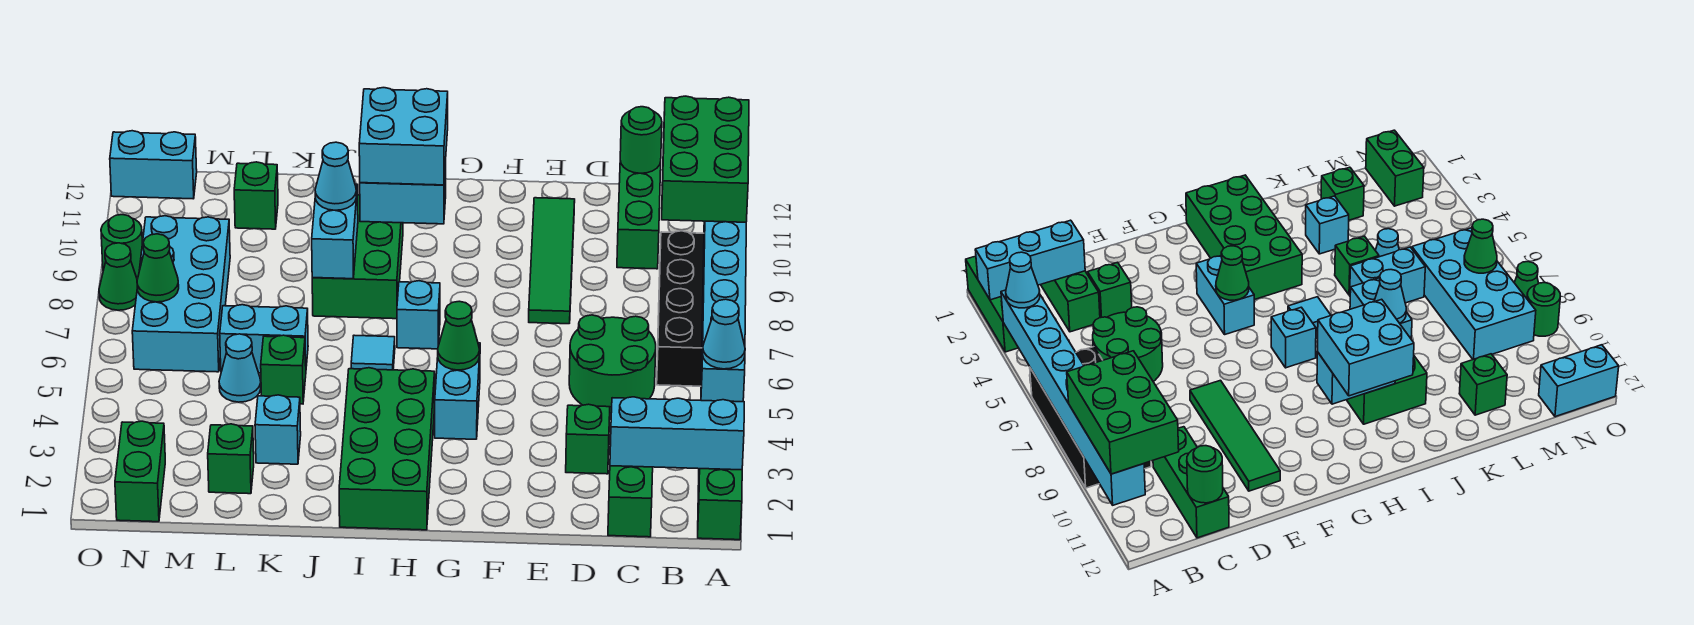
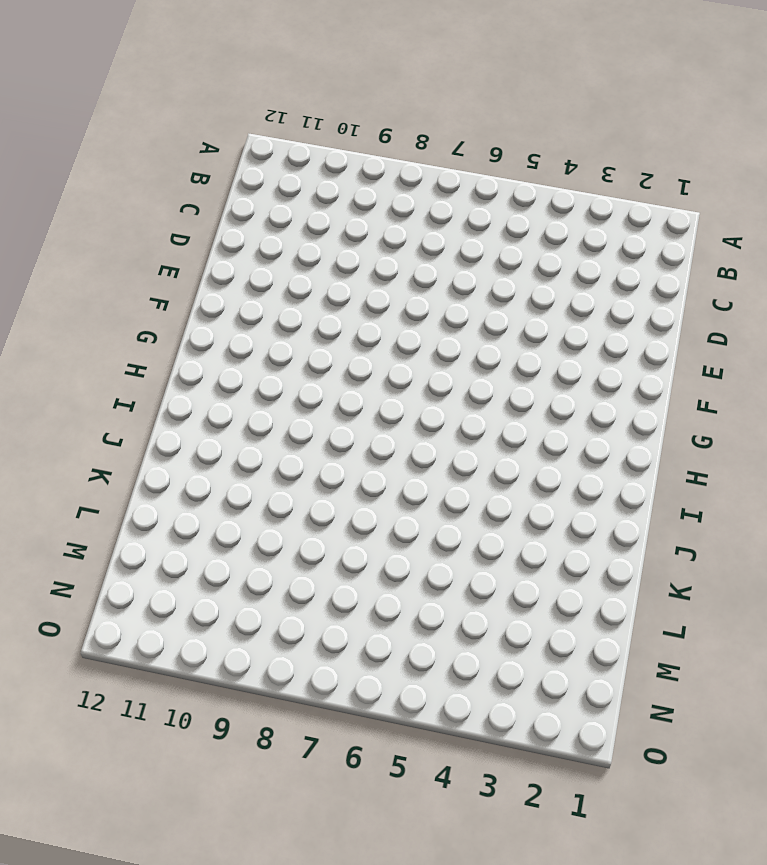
none -> green brick A1:A3 level 1
none -> black brick A6:B9 level 1
none -> green brick C1:C3 level 1
none -> green round brick C5:D6 level 1

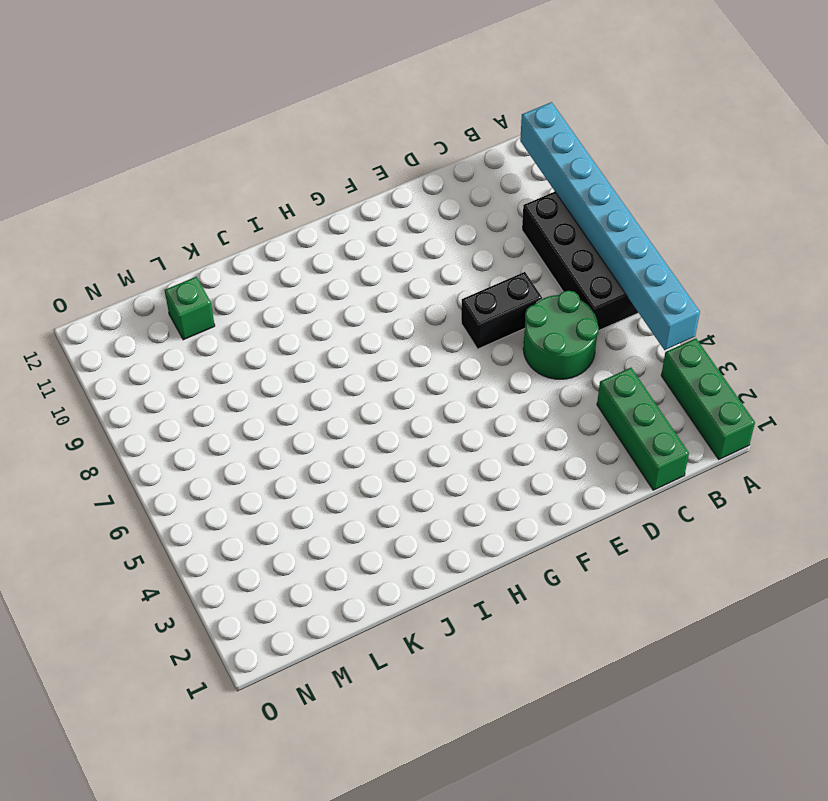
black brick D7:E7 level 1 -> none
none -> green brick C10:C12 level 1
none -> green brick D3 level 1
none -> green tile E8:E11 level 1
none -> cyan brick G4:G5 level 1

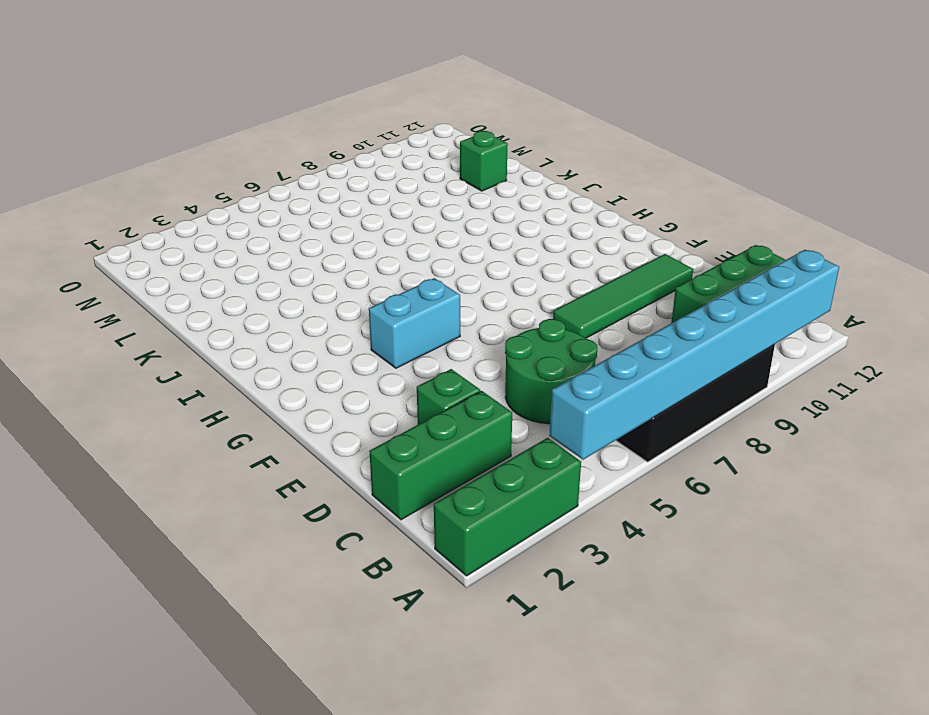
none -> green brick H1:I4 level 1
none -> cyan brick H7 level 1
none -> cyan tile I6 level 1
none -> green brick I8:J10 level 1

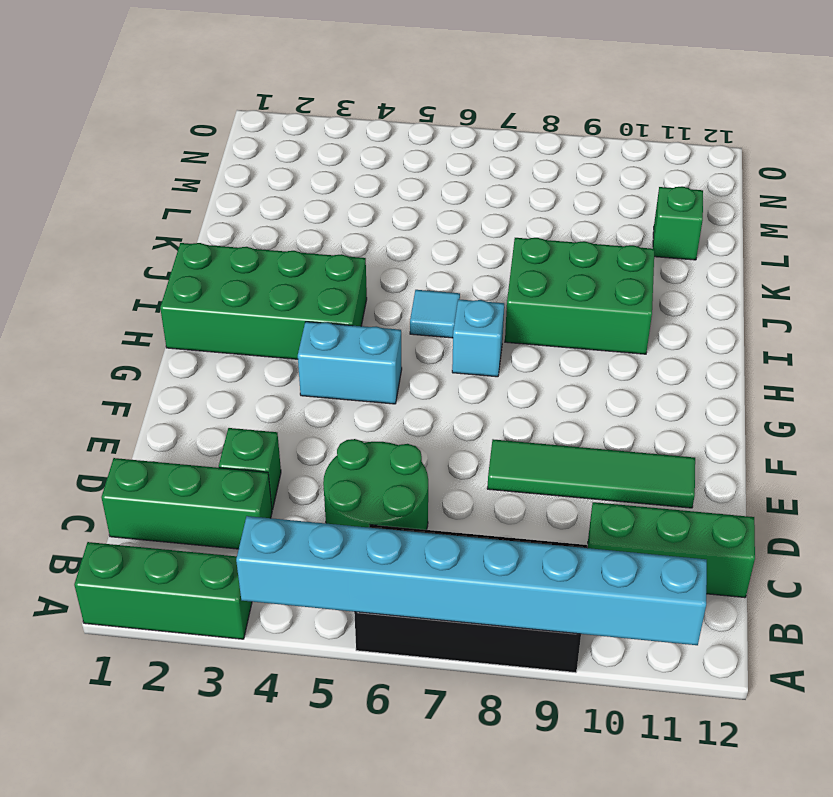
none -> cyan brick K3 level 1
none -> green brick K5 level 1
none -> cyan brick K6:L6 level 1
none -> green brick L2 level 1

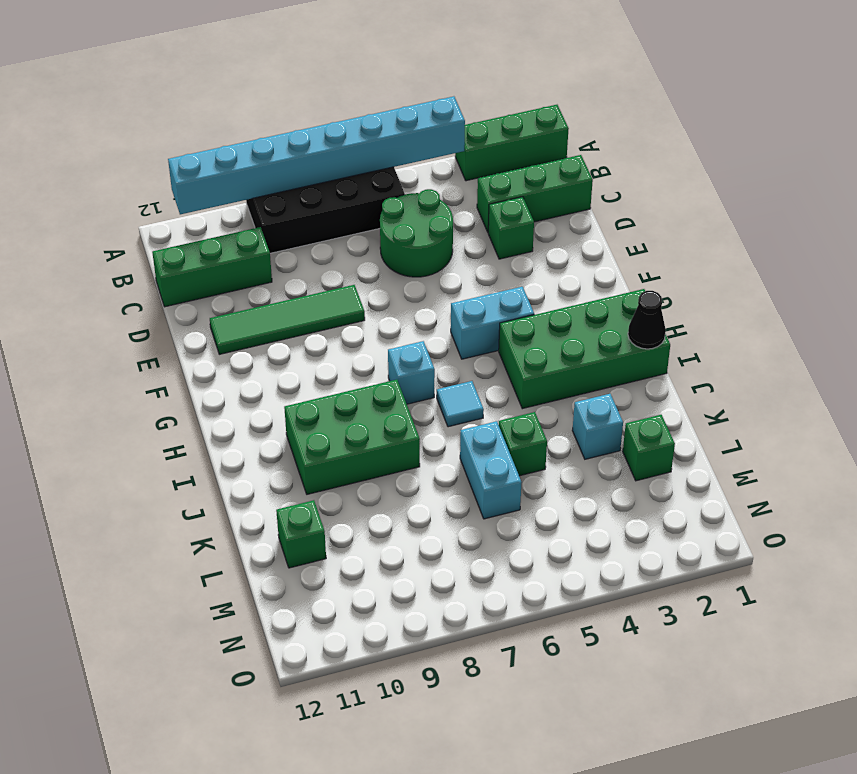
black cone I1 level 2 -> none
none -> cyan cone L5 level 1
none -> cyan brick M6:N9 level 1
none -> green brick N1:N2 level 1
none -> cyan brick N12:O12 level 1

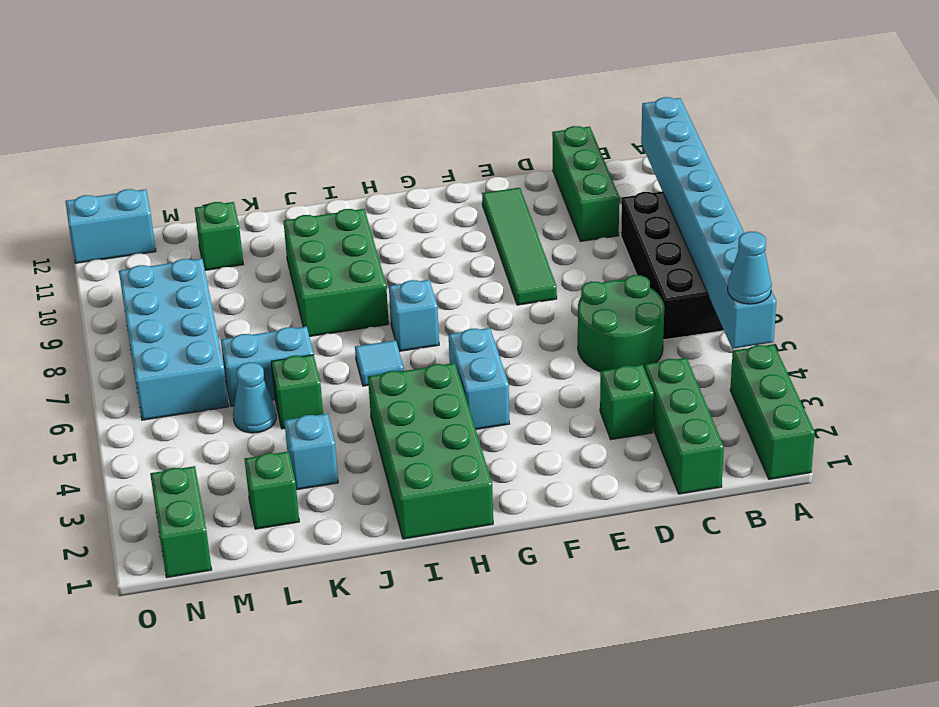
none -> green cone O8 level 1
none -> green round brick O9 level 1
none -> cyan brick A2:C2 level 2
none -> green round brick C12 level 2

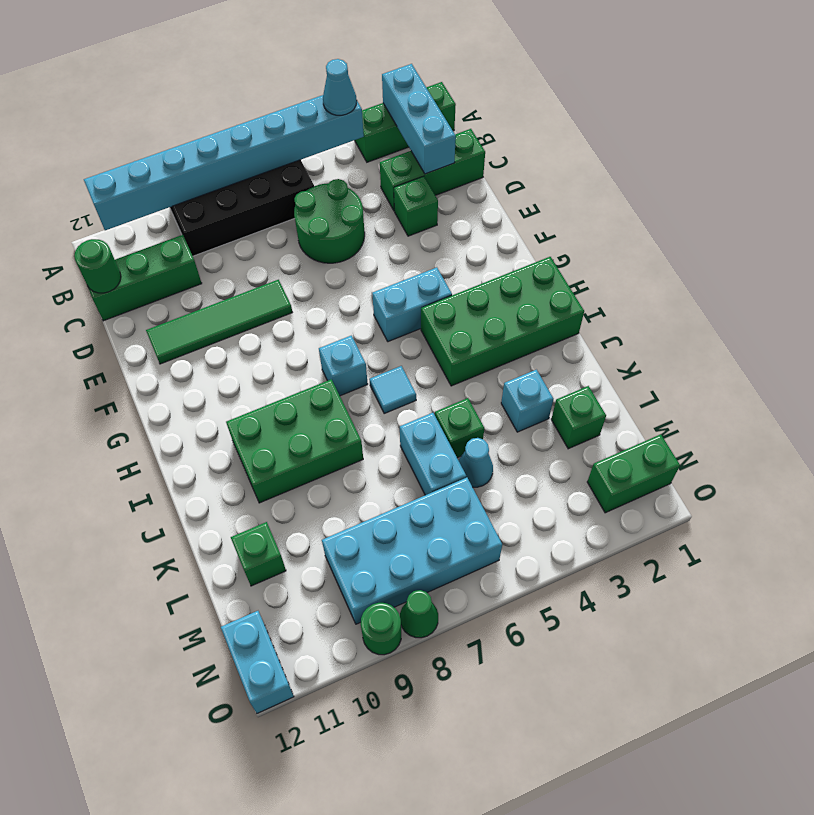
none -> green cone G5 level 2
none -> cyan brick H10:I10 level 2
none -> cyan brick J8:J9 level 2
none -> green cone N7 level 2

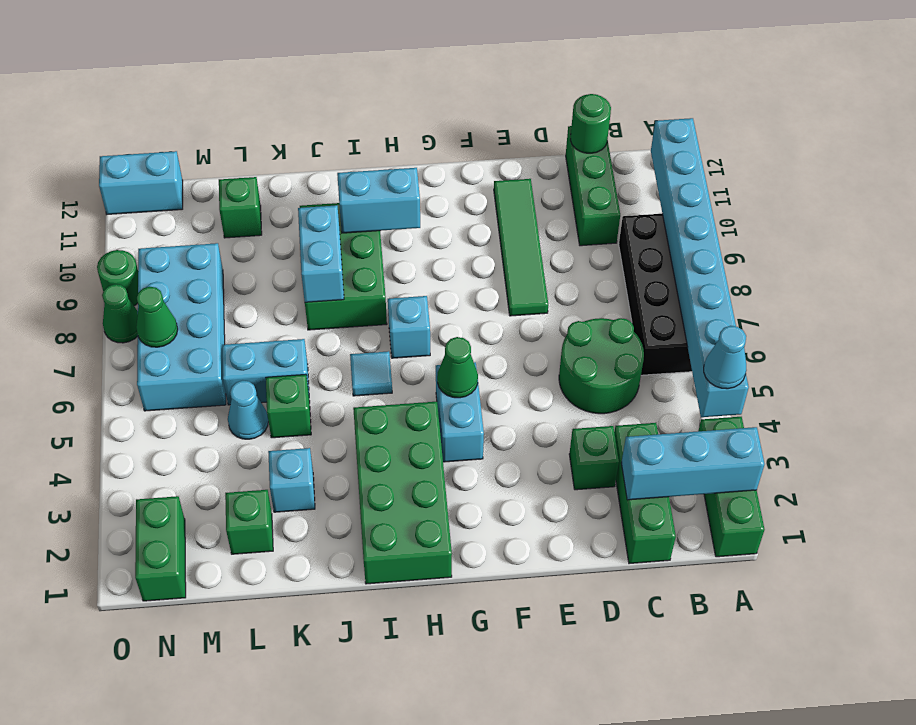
none -> green brick A9:B11 level 3
none -> cyan brick H10:I11 level 3
none -> cyan cone J9 level 3

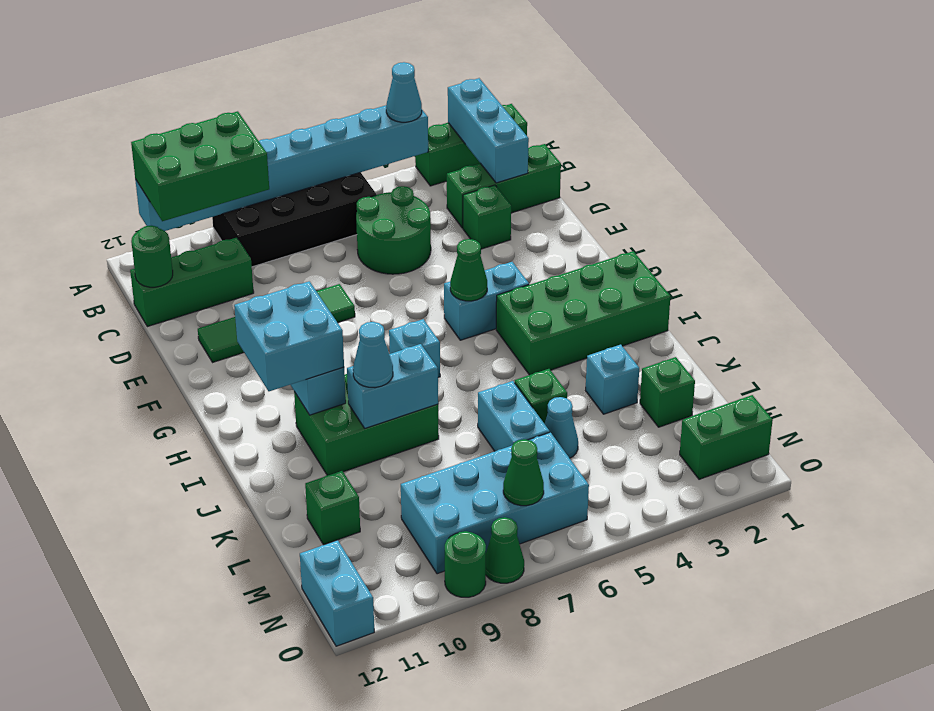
none -> cyan tile I6 level 1

